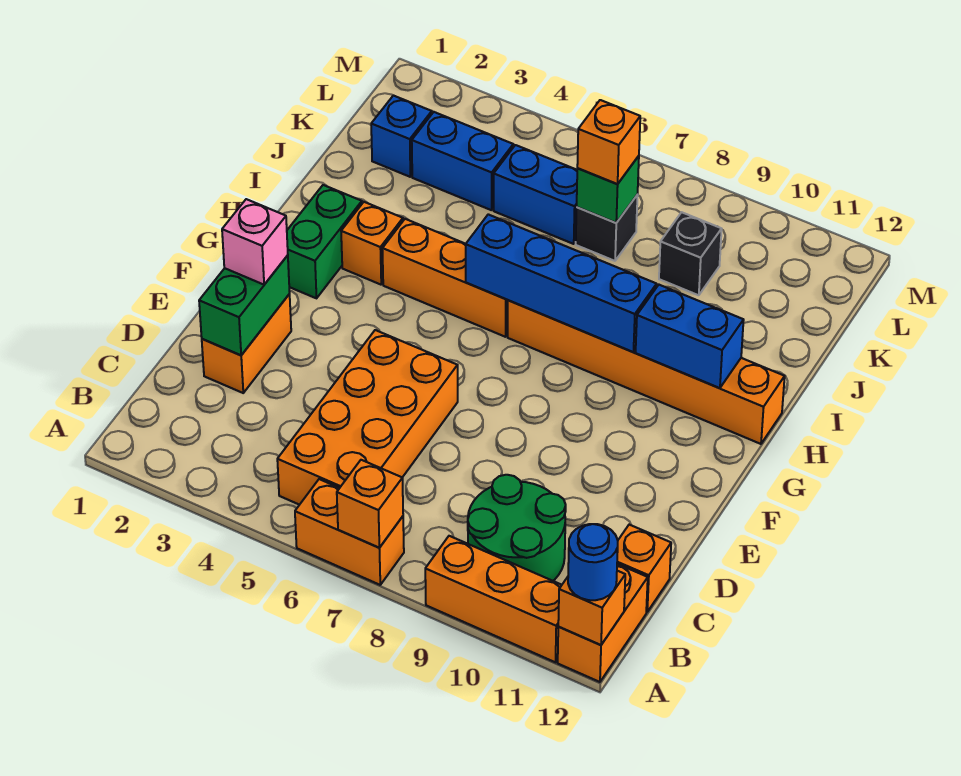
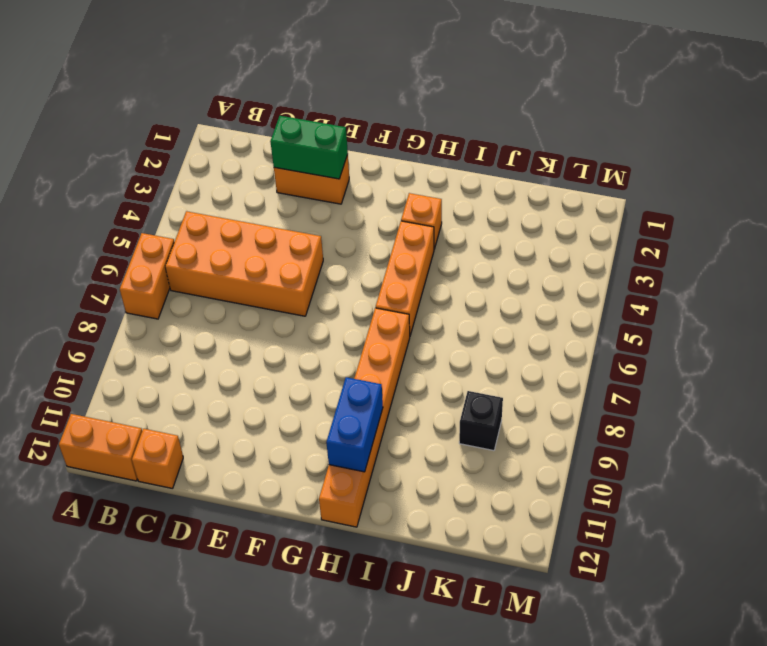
none -> orange brick A9:A11 level 1
none -> green round brick B9:C10 level 1
none -> green brick G2:H2 level 1

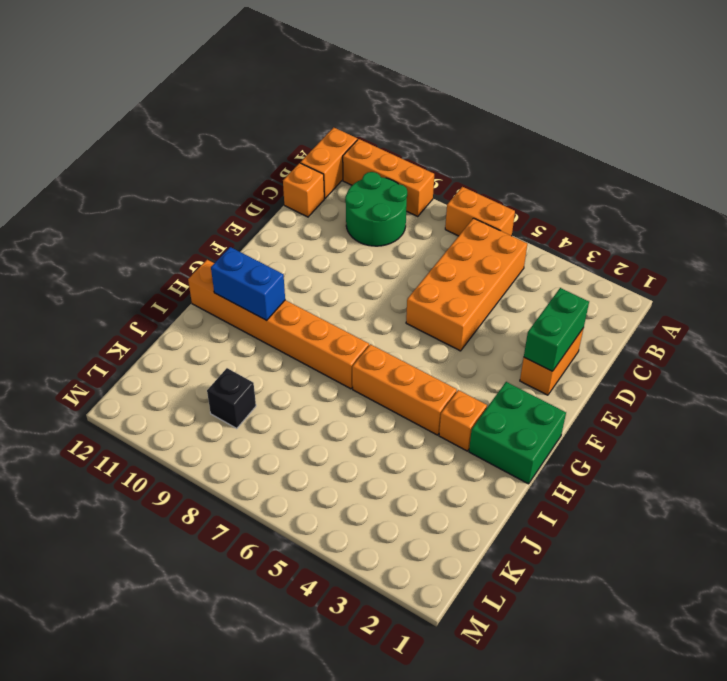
green brick G1:H2 level 1 -> green brick G2:H2 level 1
none -> blue brick K2 level 1
none -> blue brick K3:K4 level 1
none -> blue brick K5:K6 level 1

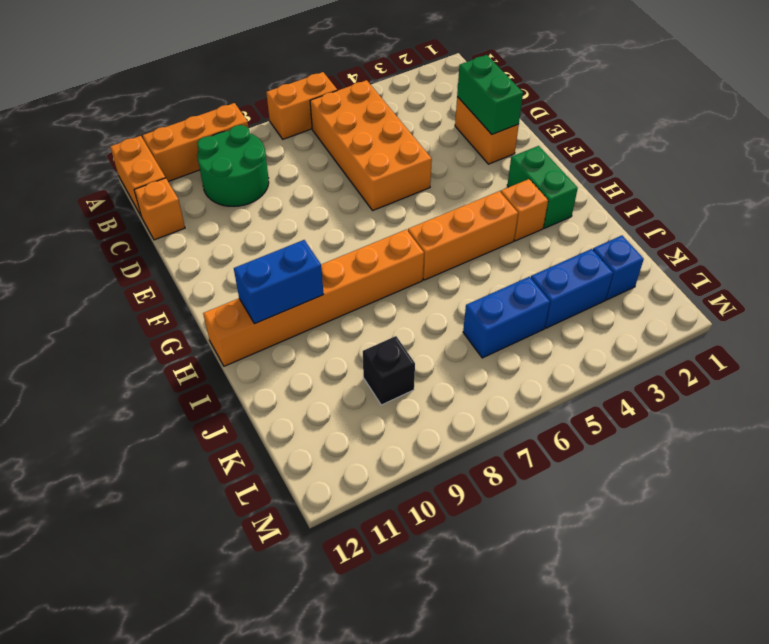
none -> black brick K7 level 1
none -> orange brick A7 level 2
none -> orange brick A12 level 2

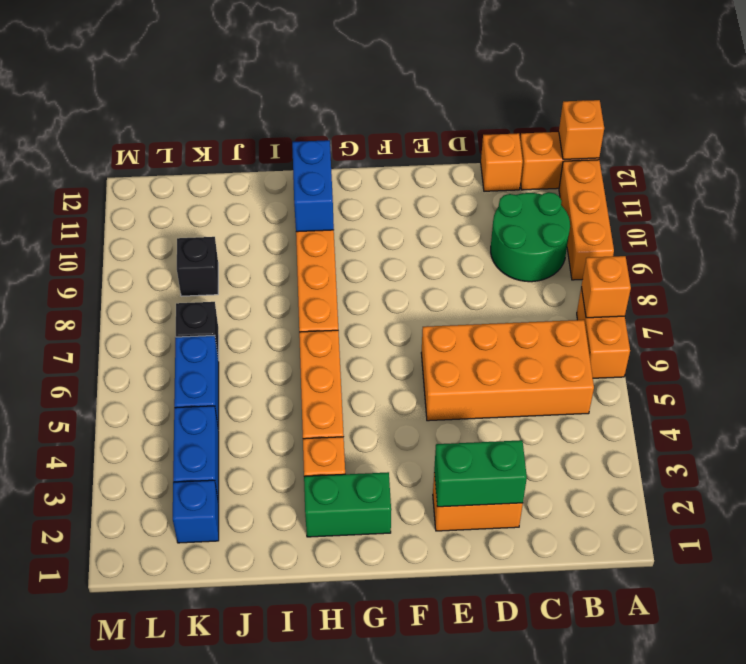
none -> blue brick H6:H9 level 2
none -> green brick K7 level 2
none -> blue round brick A12 level 3

